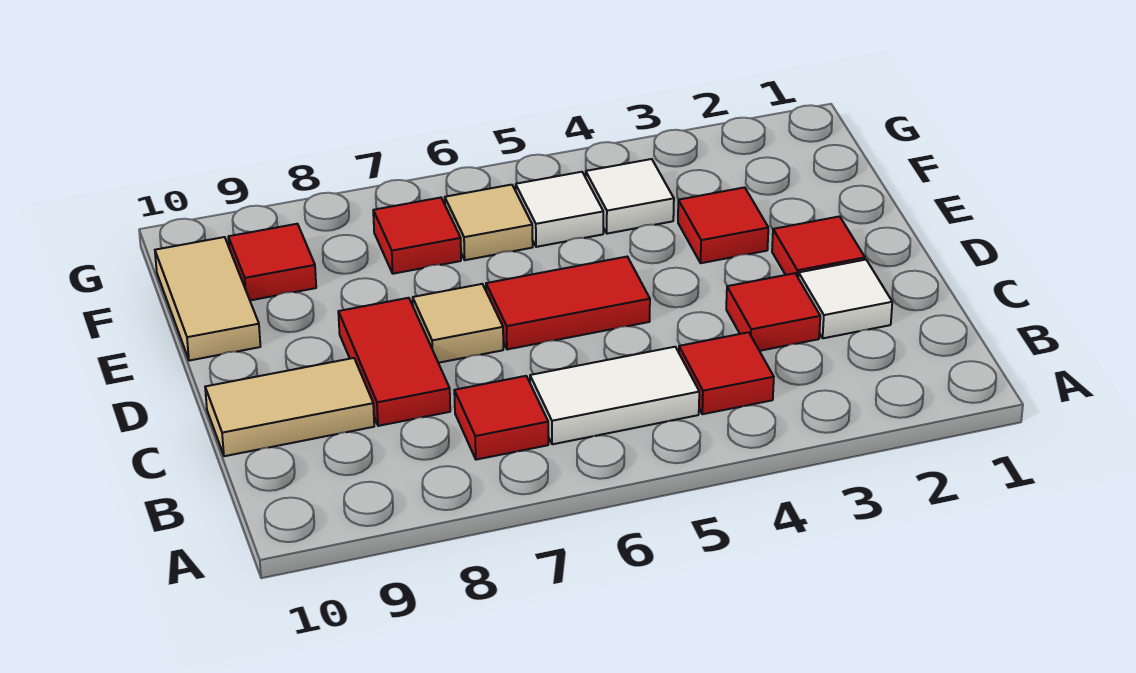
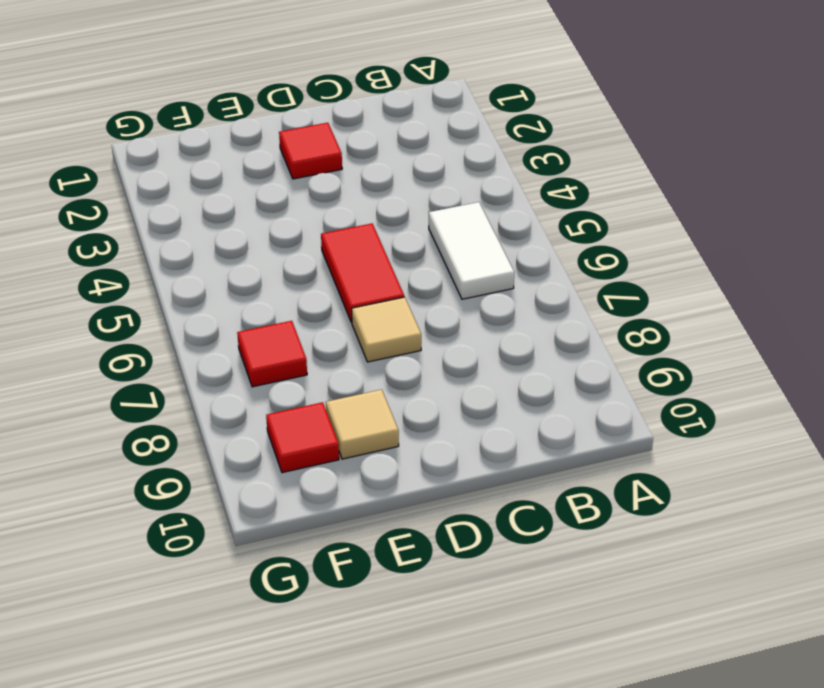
tan tile E9 level 1 -> tan tile F6 level 1
none -> red tile B4 level 1
none -> red tile B7 level 1
none -> white tile C2 level 1

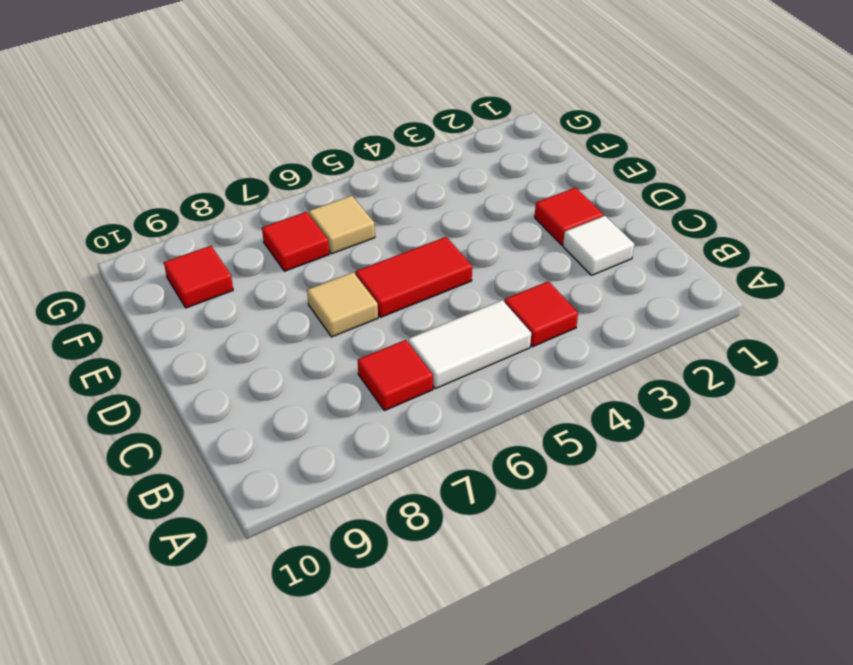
none -> red tile C3 level 1
none -> red tile C8:D8 level 1
none -> tan tile C9:C10 level 1

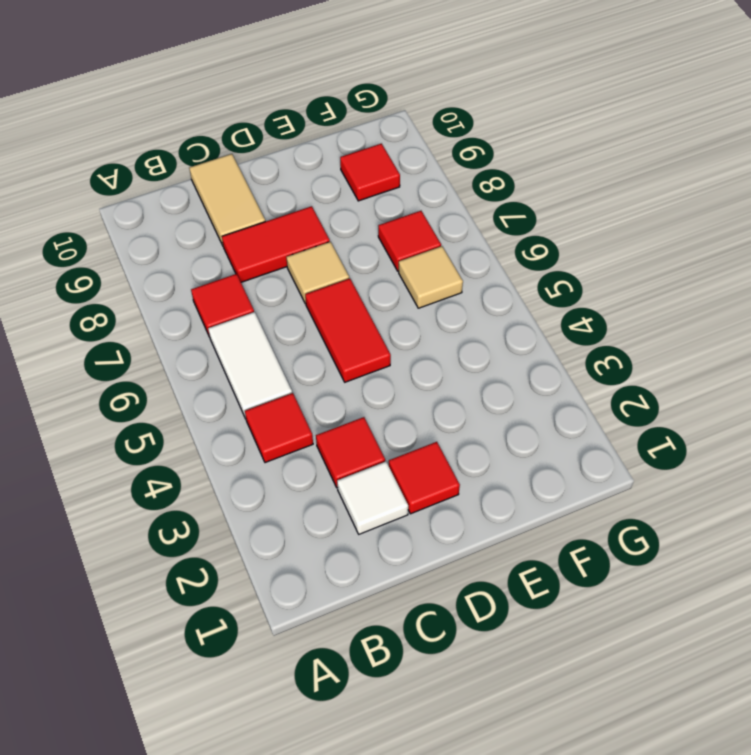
none -> red tile E3 level 1
none -> tan tile E10:F10 level 1
none -> white tile F4 level 1

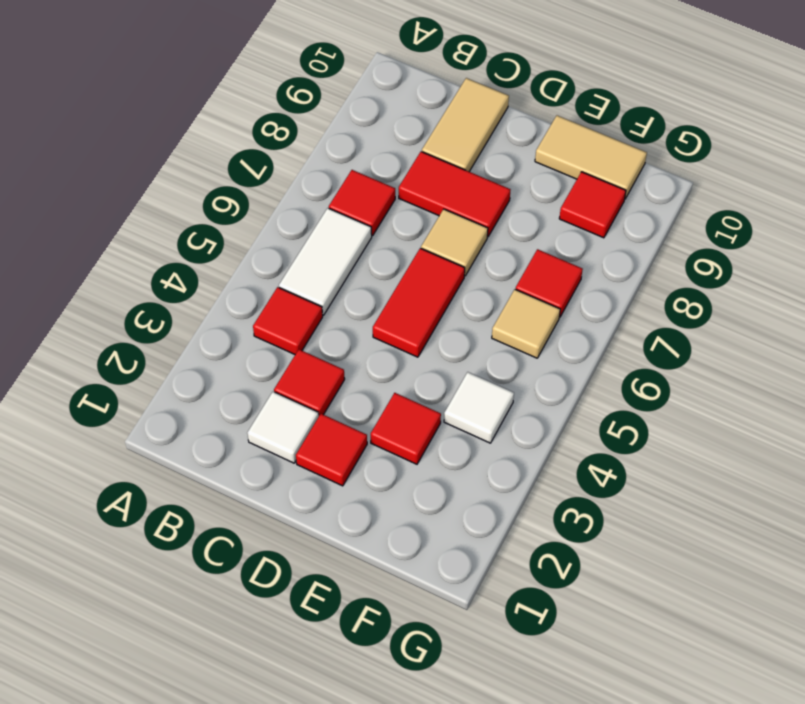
none -> white tile F5 level 1

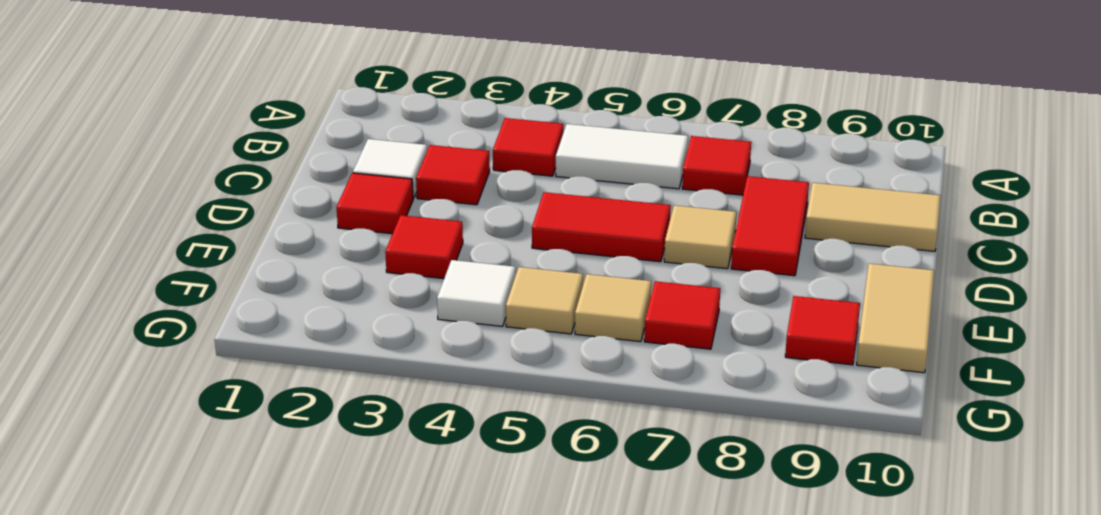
tan tile F5 level 1 -> white tile F5 level 1

